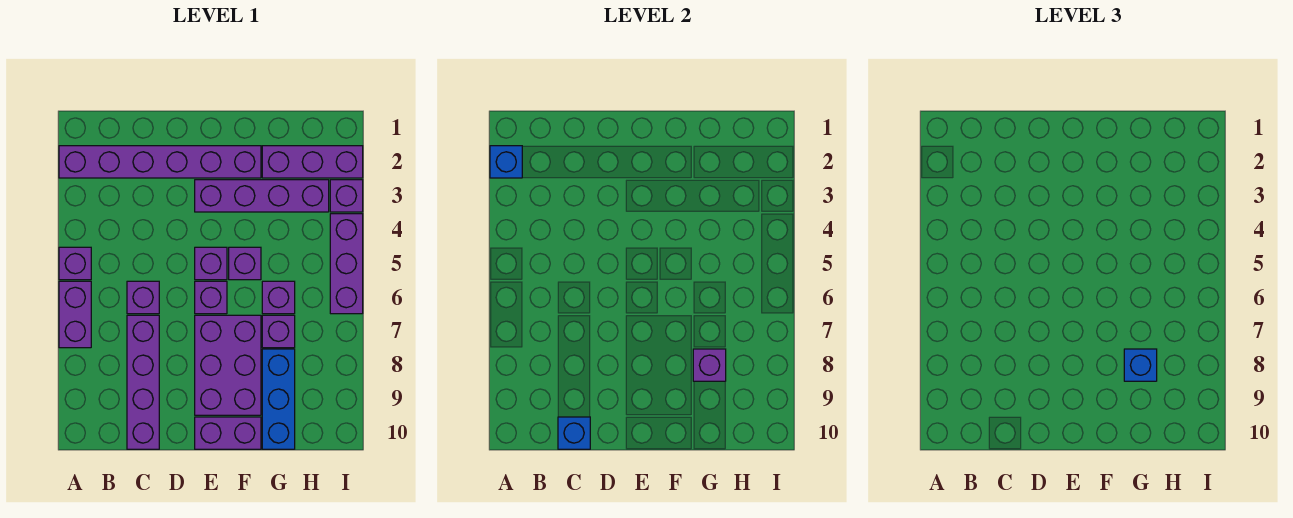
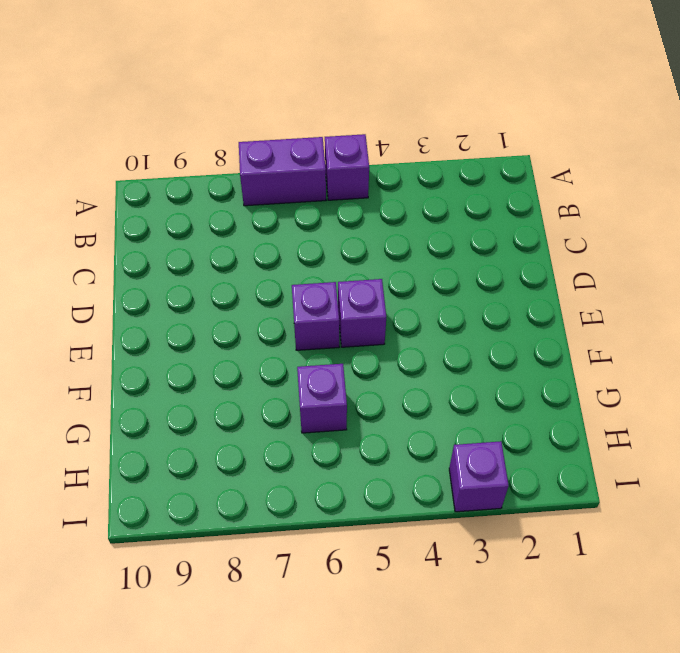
none -> purple brick A2:F2 level 1
none -> purple brick C6 level 1
none -> purple brick C7:C10 level 1

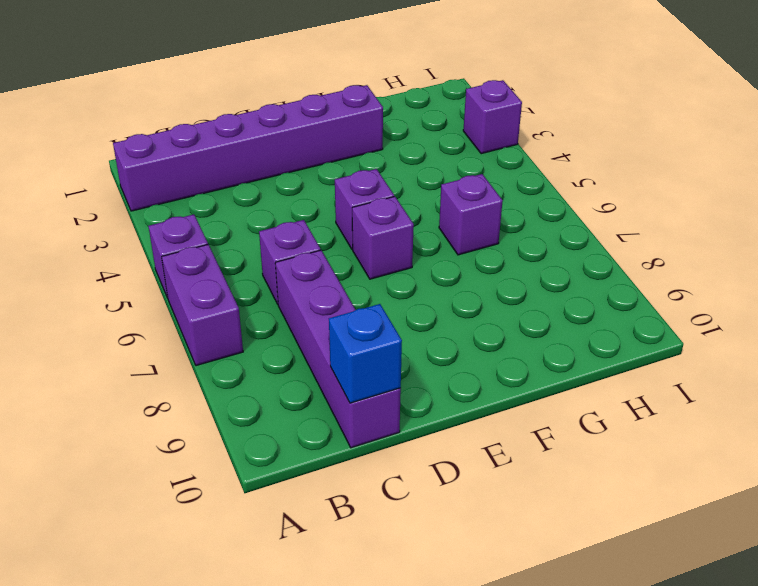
none -> purple brick E3:H3 level 1
none -> purple brick E7:F9 level 1
none -> purple brick E10:F10 level 1

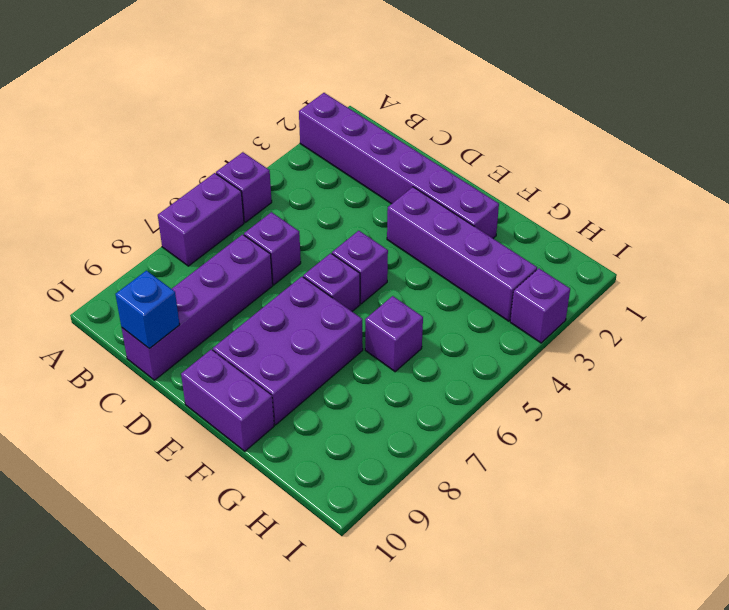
none -> purple brick F5 level 1
none -> purple brick G2:I2 level 1
none -> purple brick G7 level 1

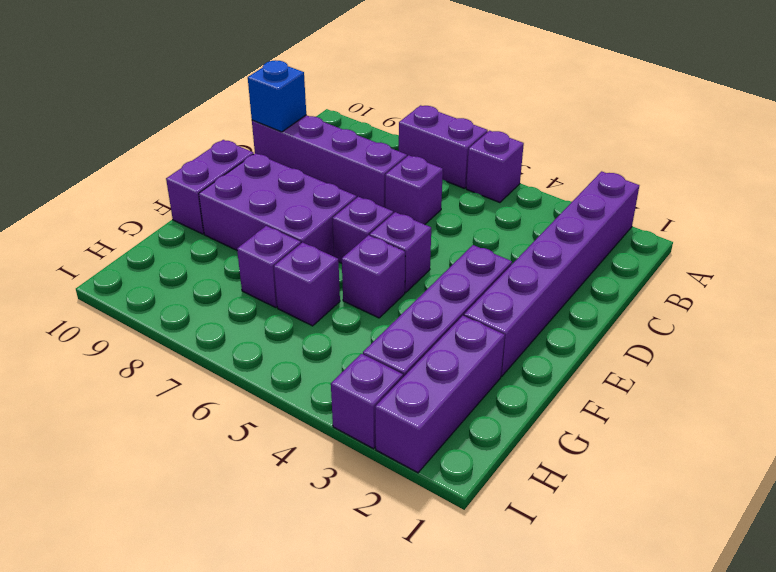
none -> blue brick G8:G10 level 1
none -> purple brick I4:I6 level 1
none -> blue brick A2 level 2

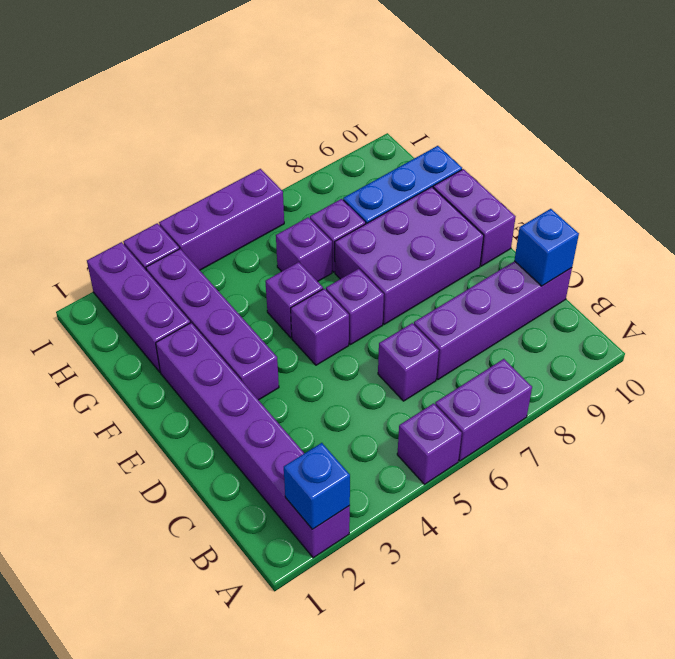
none -> purple brick G8 level 2
none -> blue brick G8 level 3

